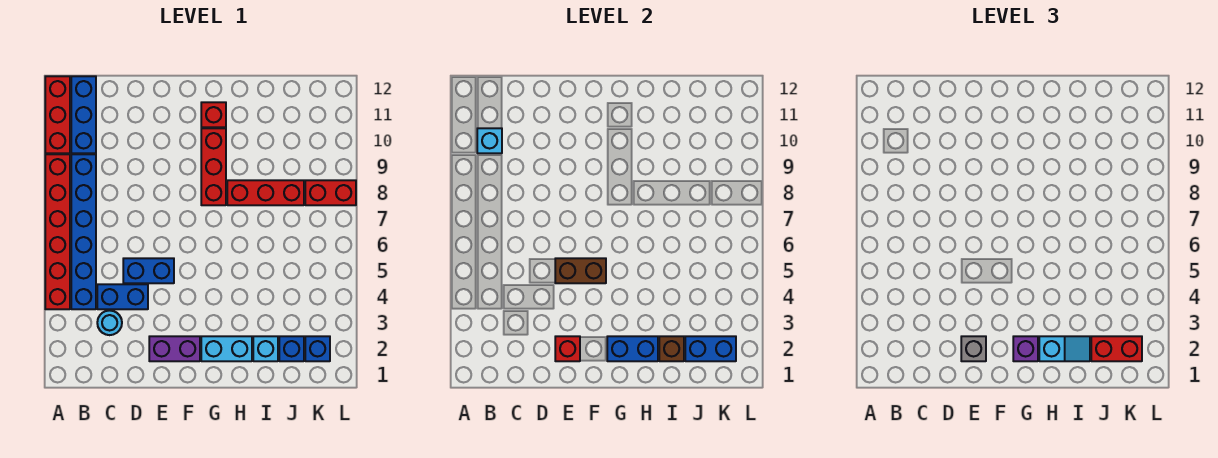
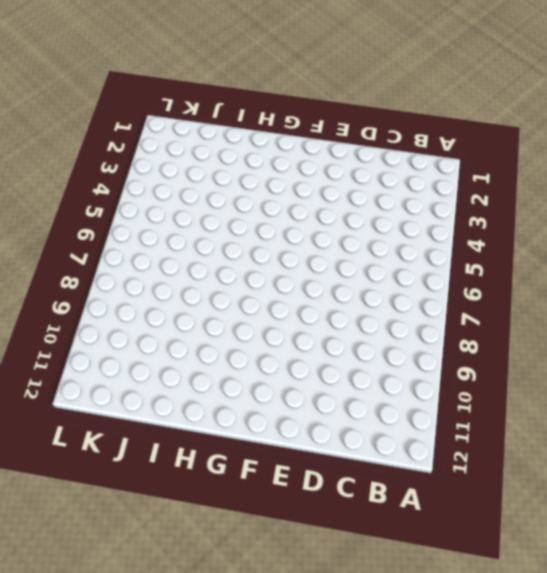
none -> red brick A4:A9 level 1
none -> red brick A10:A12 level 1
none -> blue brick B4:B9 level 1

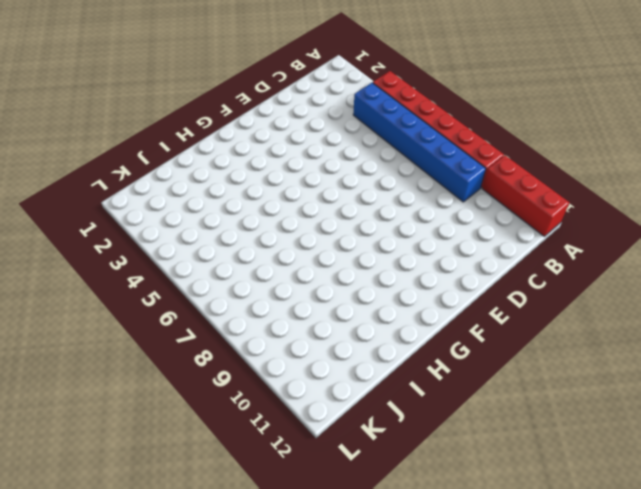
none -> blue brick B10:B12 level 1
none -> cyan round brick C3 level 1
none -> blue brick C4:D4 level 1

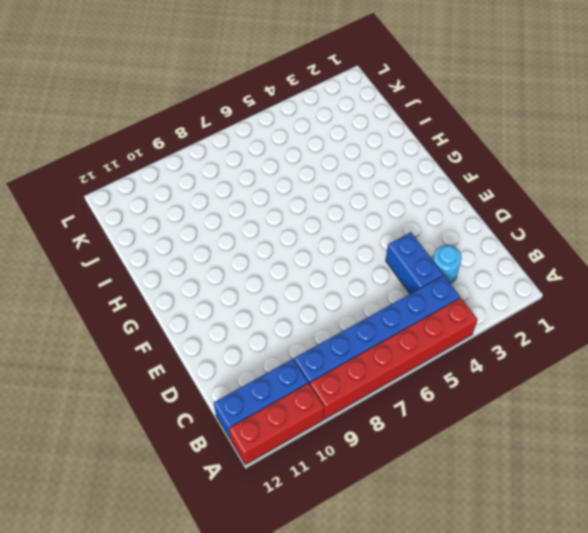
none -> blue brick D5:E5 level 1
none -> purple brick E2:F2 level 1
none -> cyan brick G2:H2 level 1

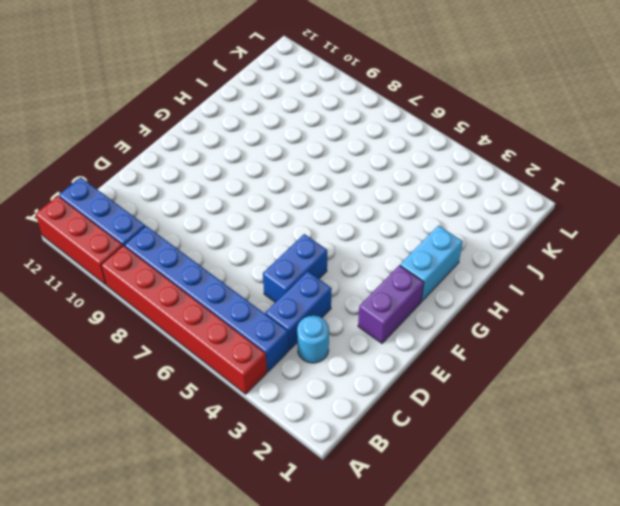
none -> red brick G8:G10 level 1
none -> red brick G11 level 1
none -> red brick H8:J8 level 1

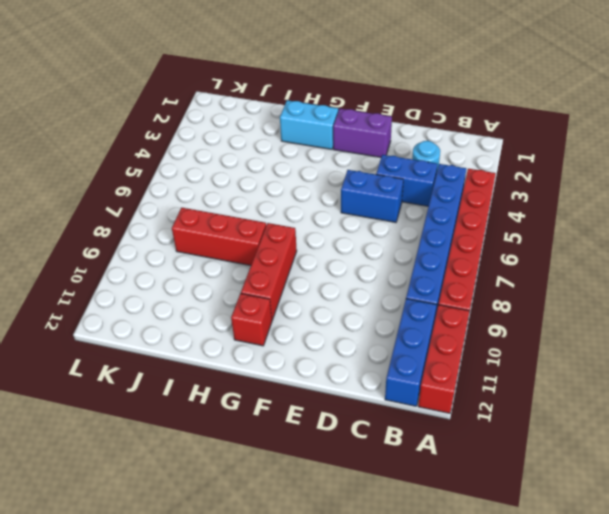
none -> cyan brick I2 level 1
none -> blue brick J2 level 1
none -> blue brick K2 level 1

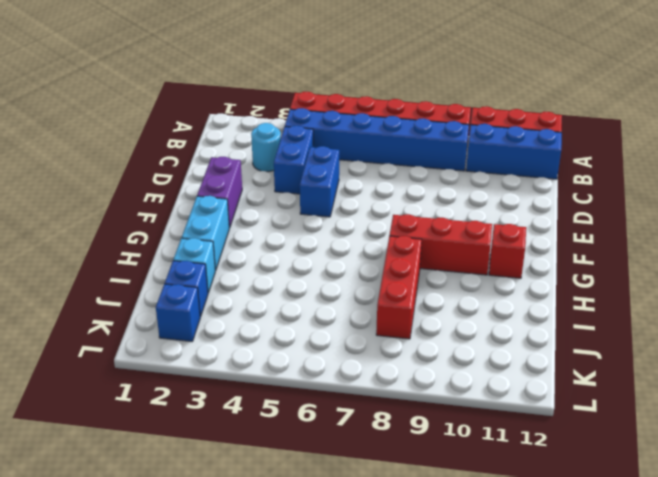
none -> red brick K8:L8 level 1
none -> cyan brick B10 level 2
none -> red brick E2 level 2

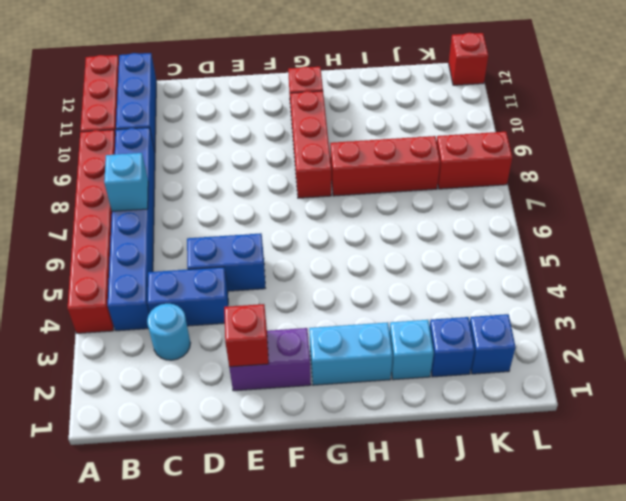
cyan brick B7 level 2 -> cyan brick B10 level 2
red brick L12 level 1 -> none
none -> brown brick E5:F5 level 2
none -> blue brick G2:H2 level 2
none -> brown brick I2 level 2

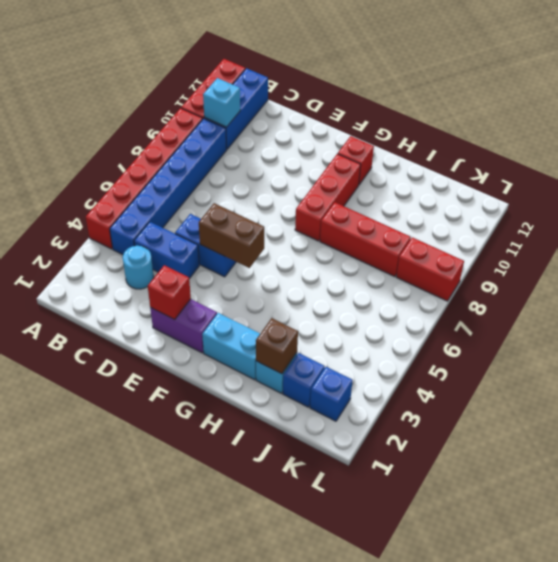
none -> blue brick G2:H2 level 2
none -> blue brick J2:K2 level 2
none -> grey brick E2 level 3

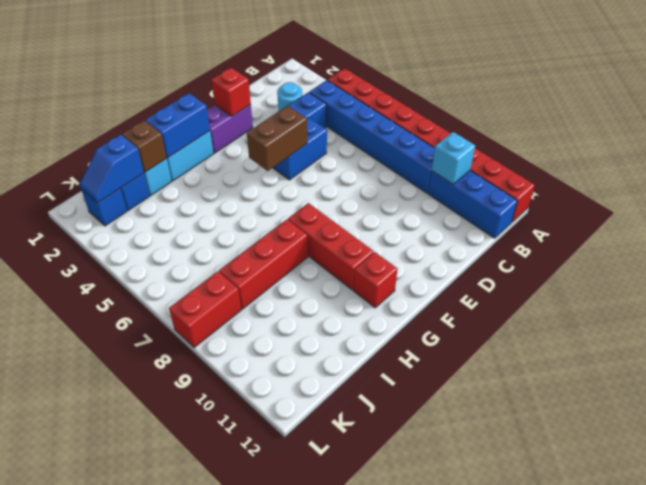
blue slope J2:K2 level 2 top J -> blue brick J2:K2 level 2
none -> grey brick E2 level 3
none -> purple brick G2 level 3
none -> cyan slope H2:I2 level 3 top H

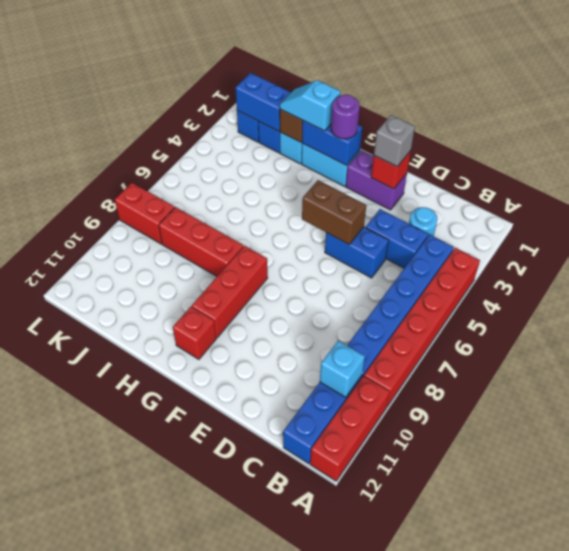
purple round brick G2 level 3 -> purple brick G2 level 3
none -> red brick J2:K2 level 3

